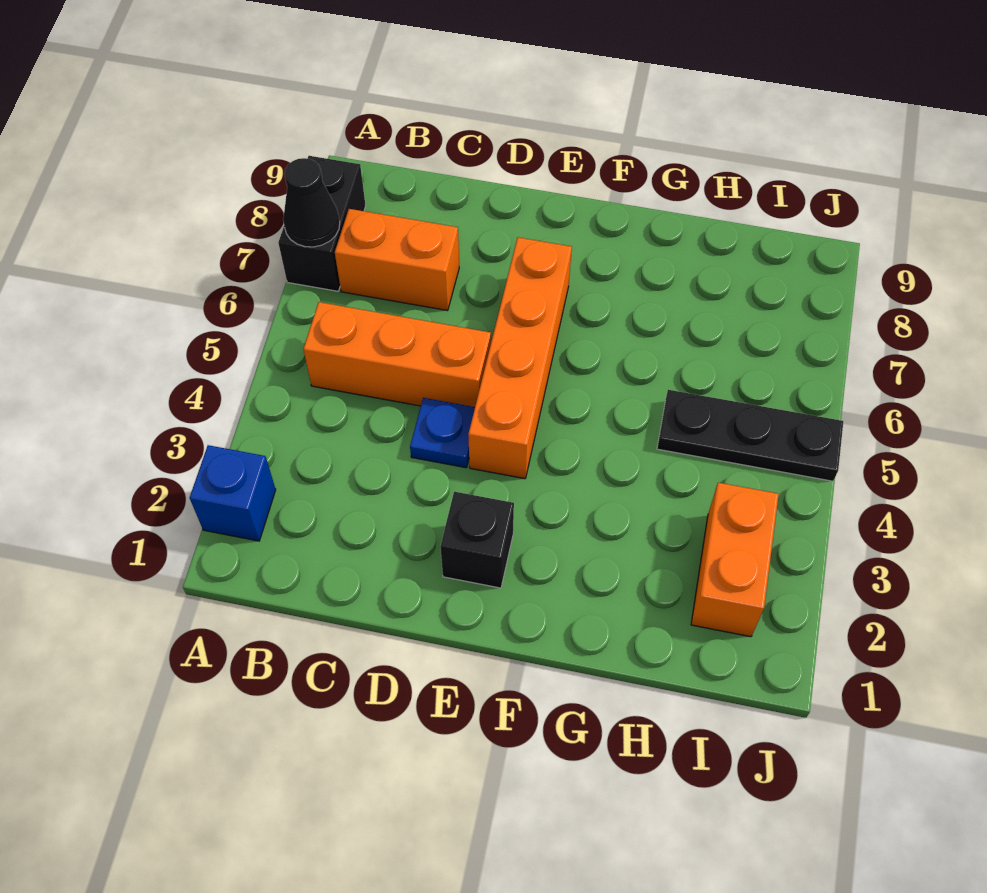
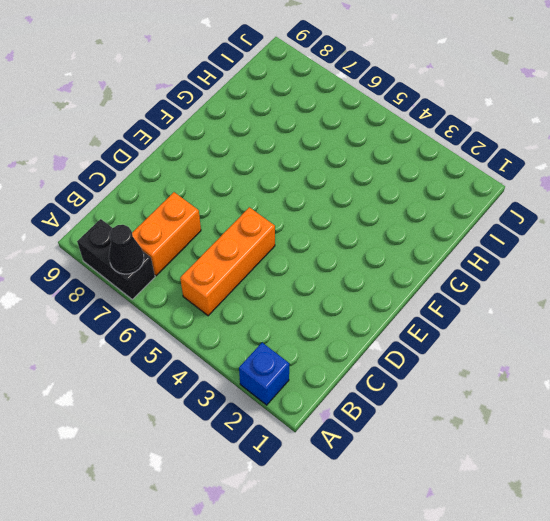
none -> blue plate D4 level 1
none -> black brick E2 level 1

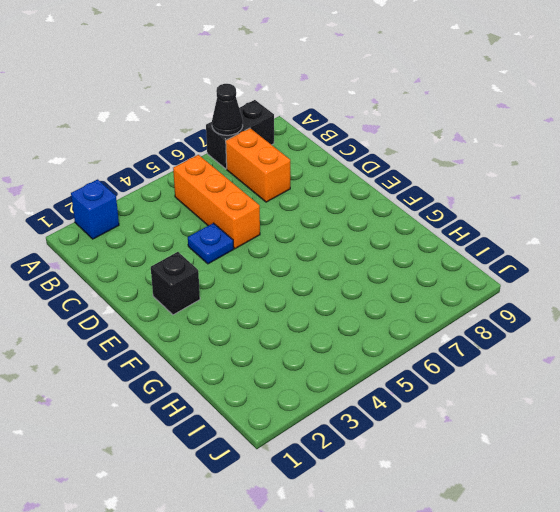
none -> orange brick E4:E7 level 1
none -> black plate H5:J5 level 1

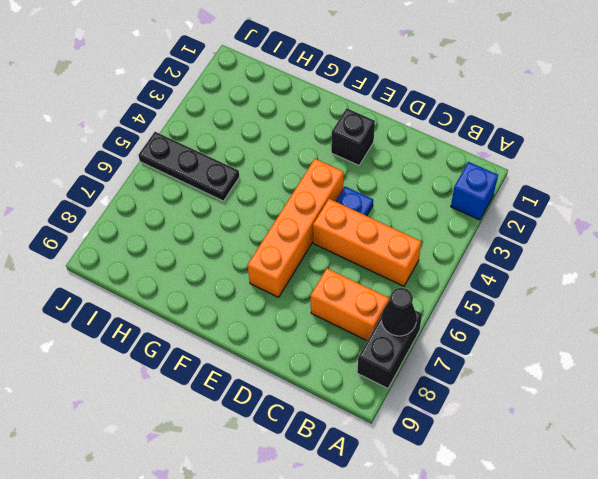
none -> orange brick I2:I3 level 1

